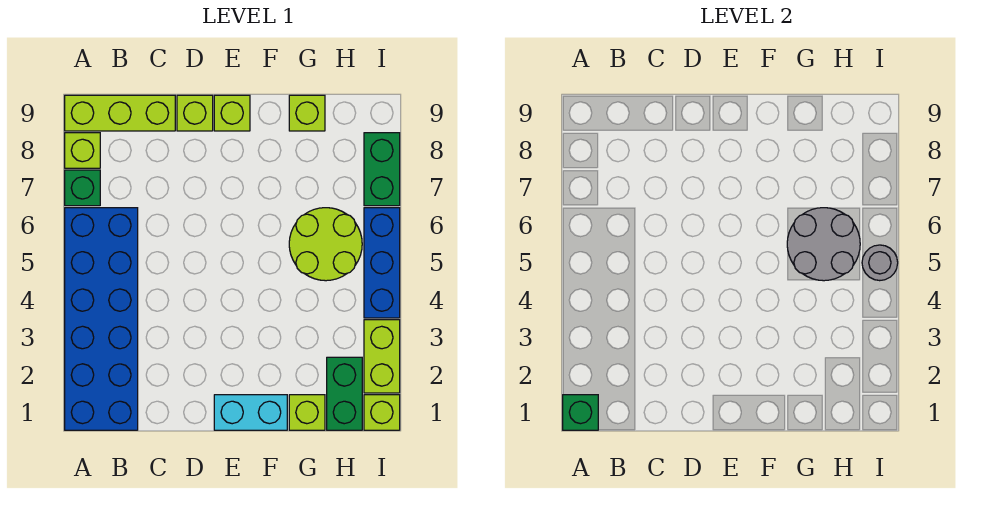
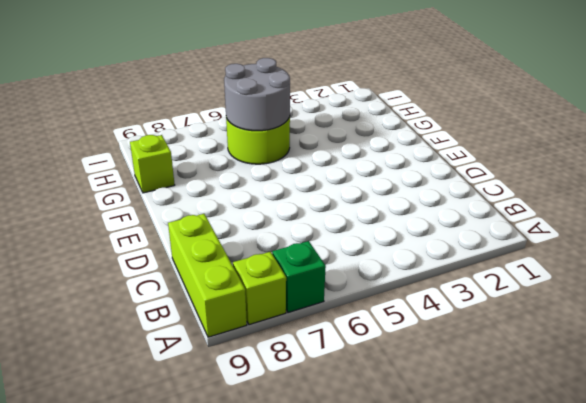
none -> blue brick A1:B6 level 1
none -> lime brick D9 level 1
none -> cyan brick E1:F1 level 1

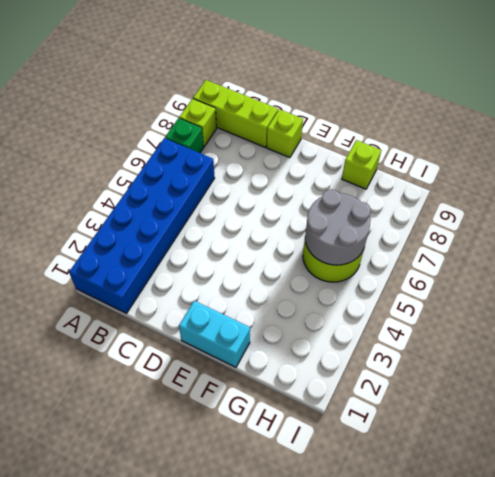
none -> lime brick E9 level 1
none -> lime brick G1 level 1
none -> green brick H1:H2 level 1

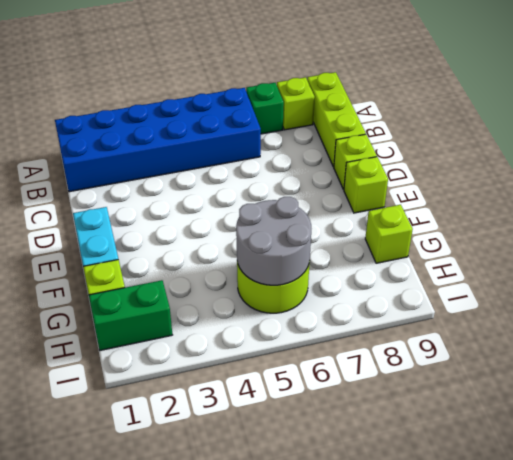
none -> lime brick I1 level 1
none -> lime brick I2:I3 level 1
none -> blue brick I4:I6 level 1

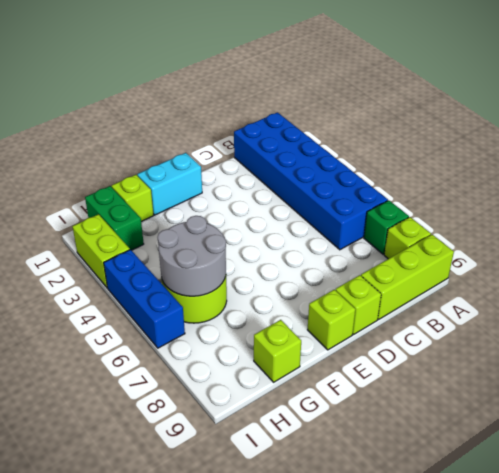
none -> lime brick I1 level 1
none -> green brick I7:I8 level 1
none -> green brick A1 level 2

